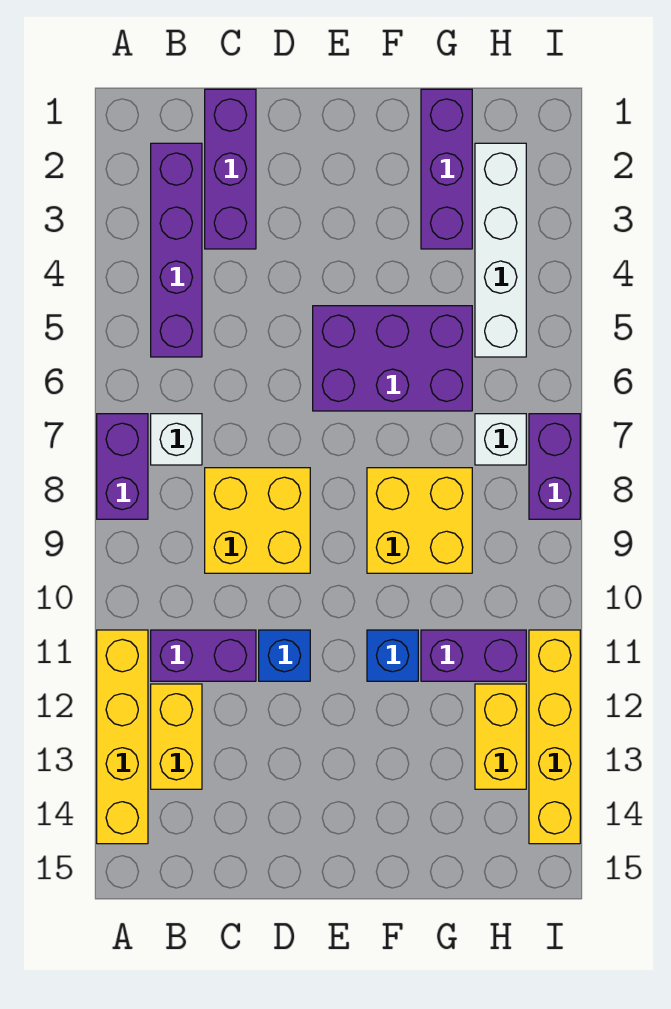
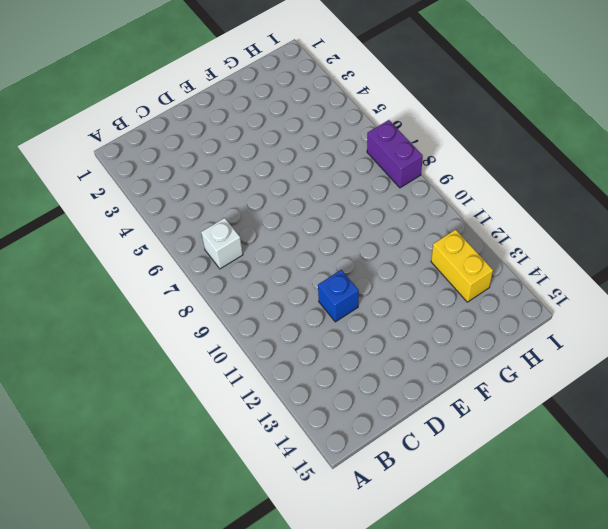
none -> purple brick A7:A8 level 1
none -> yellow brick A11:A14 level 1
none -> purple brick B2:B5 level 1

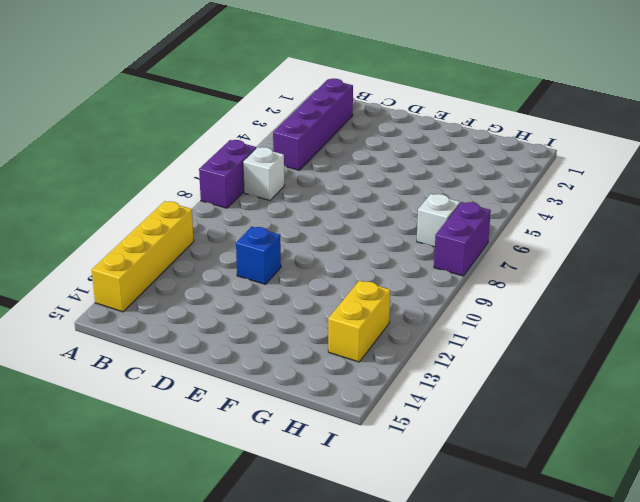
none -> purple brick B11:C11 level 1
none -> yellow brick B12:B13 level 1
none -> purple brick C1:C3 level 1

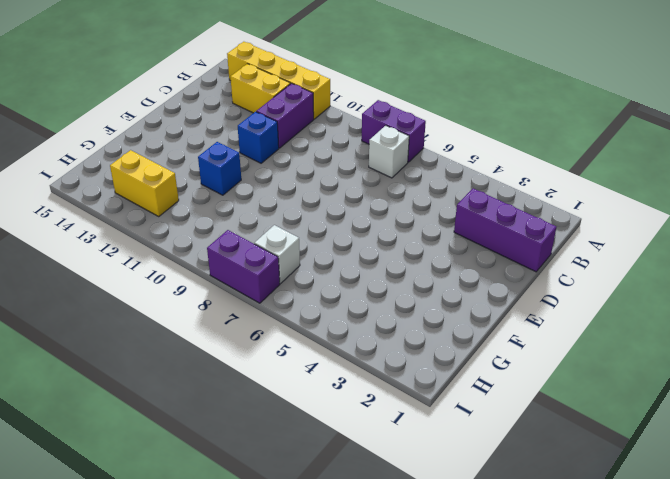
none -> purple brick B2:B5 level 1
none -> yellow brick C8:D9 level 1
none -> purple brick E5:G6 level 1

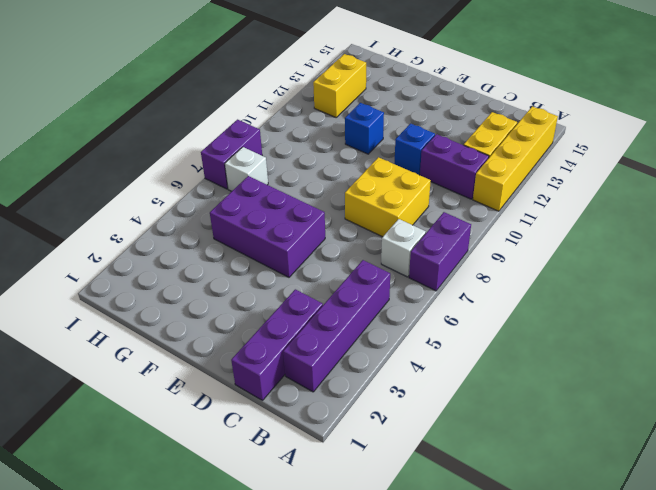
none -> yellow brick F8:G9 level 1
none -> purple brick G1:G3 level 1
none -> purple brick G11:H11 level 1

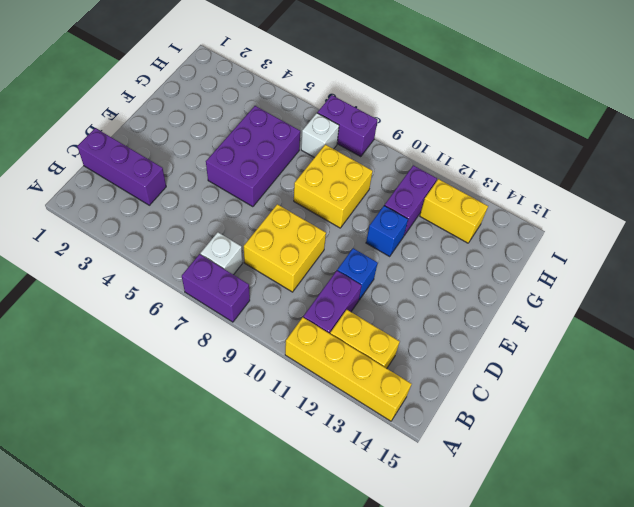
none -> purple brick B2:B5 level 1
none -> purple brick G1:G3 level 1
none -> white brick H2:H5 level 1

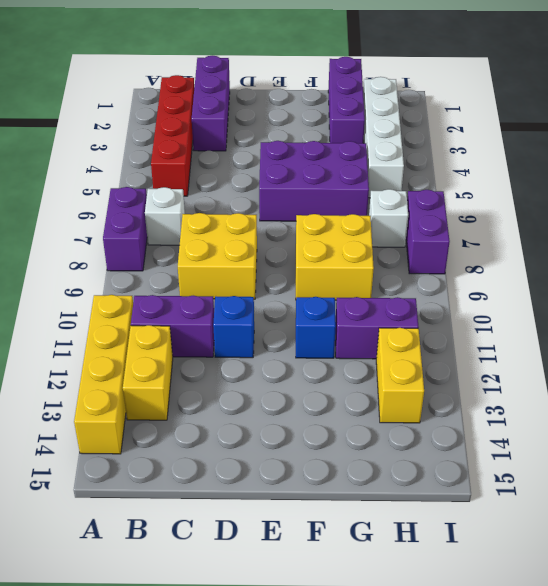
red brick B2:B5 level 1 -> purple brick B2:B5 level 1
none -> yellow brick I11:I14 level 1

